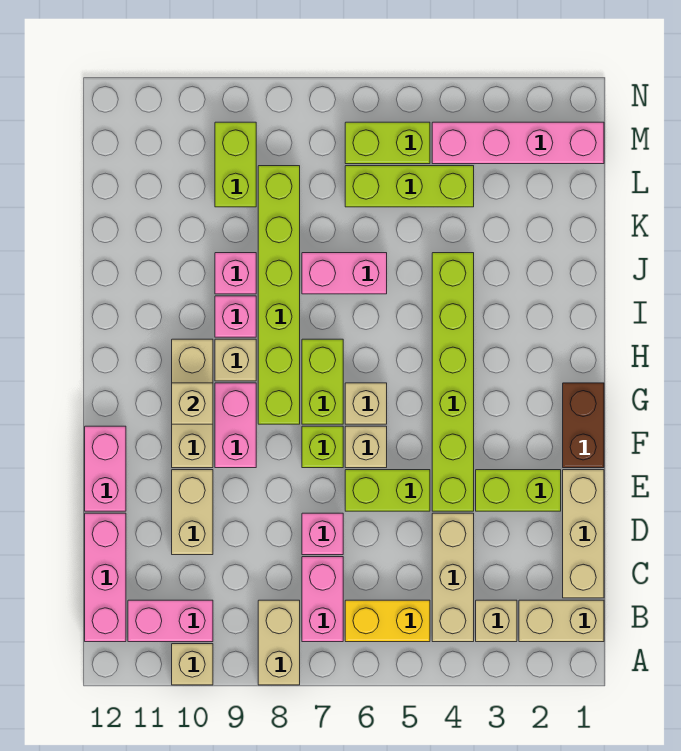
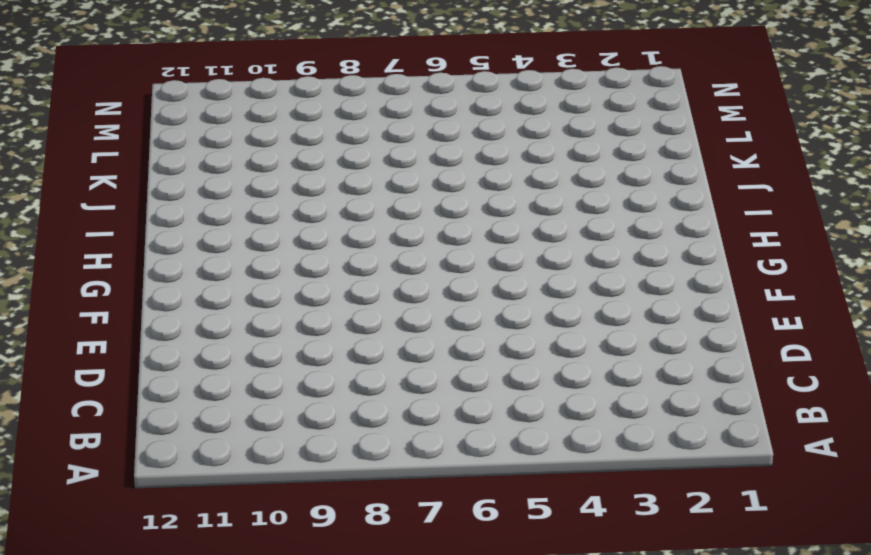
none -> tan brick A8:B8 level 1
none -> tan brick A10 level 1
none -> tan brick B1:B2 level 1
none -> tan brick B3 level 1

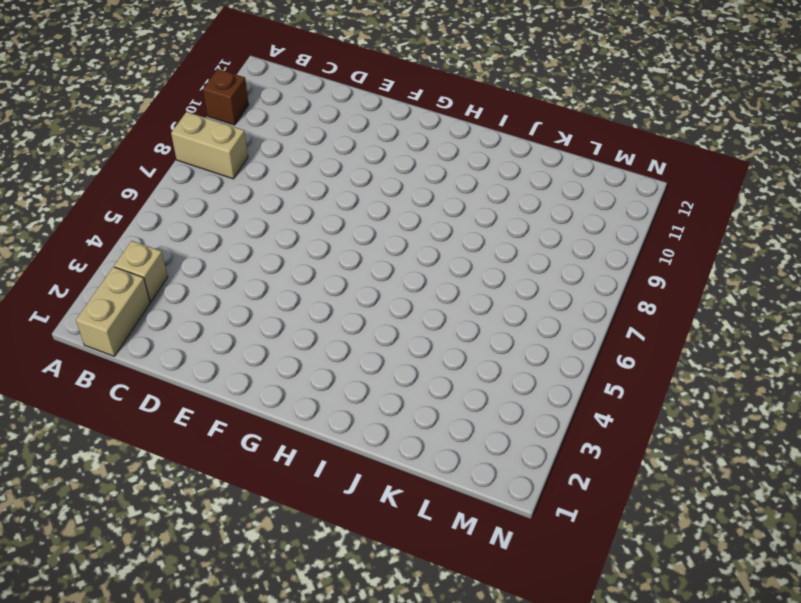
brown brick A10 level 1 -> tan brick A10 level 1
none -> tan brick B4:D4 level 1
none -> yellow brick B5:B6 level 1
none -> pink brick B7:C7 level 1
none -> pink brick B10:B11 level 1

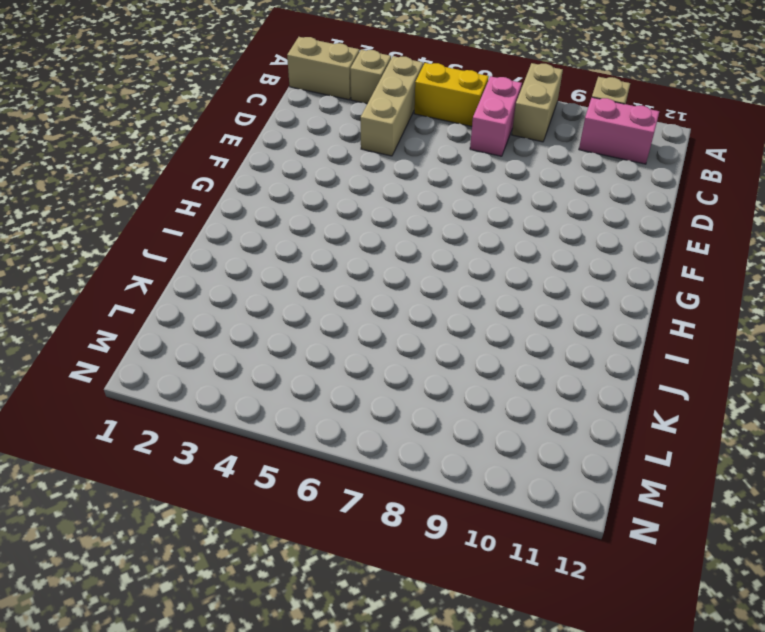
none -> pink brick B12:D12 level 1
none -> tan brick C1:E1 level 1
none -> pink brick D7 level 1
none -> tan brick D10:E10 level 1

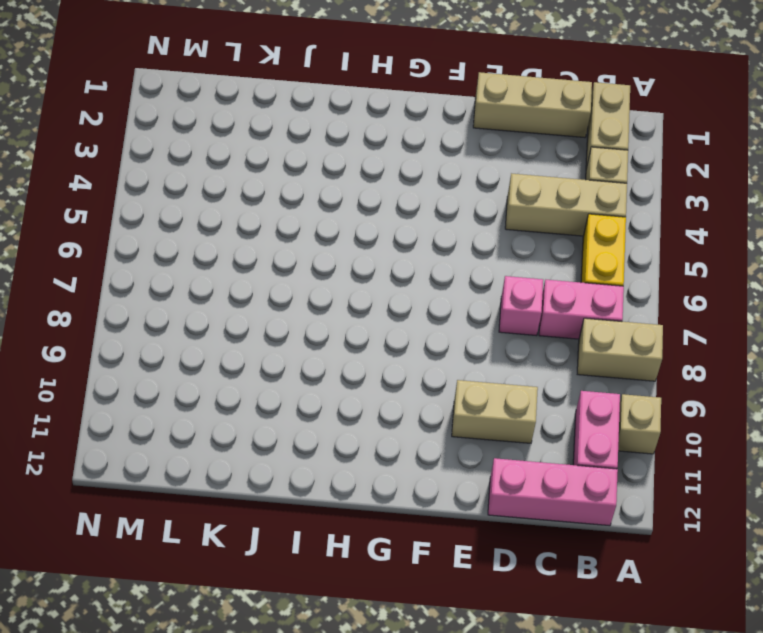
none -> lime brick E2:E3 level 1
none -> lime brick E4:J4 level 1
none -> lime brick E5:E6 level 1
none -> pink brick E12:F12 level 1

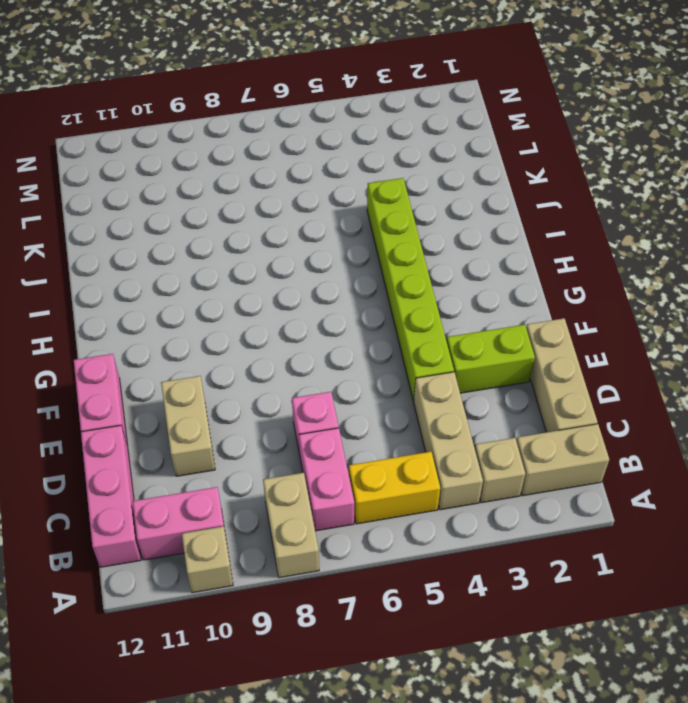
none -> lime brick E5:E6 level 1
none -> brown brick F1:G1 level 1
none -> tan brick F6 level 1
none -> lime brick F7 level 1

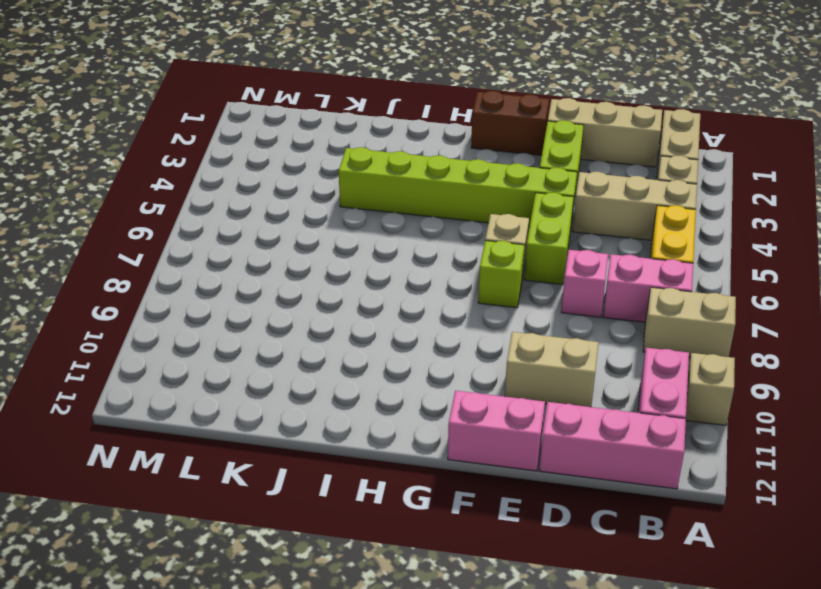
none -> pink brick F9:G9 level 1
none -> tan brick F10:H10 level 1
none -> tan brick G6 level 1
none -> lime brick G7:H7 level 1

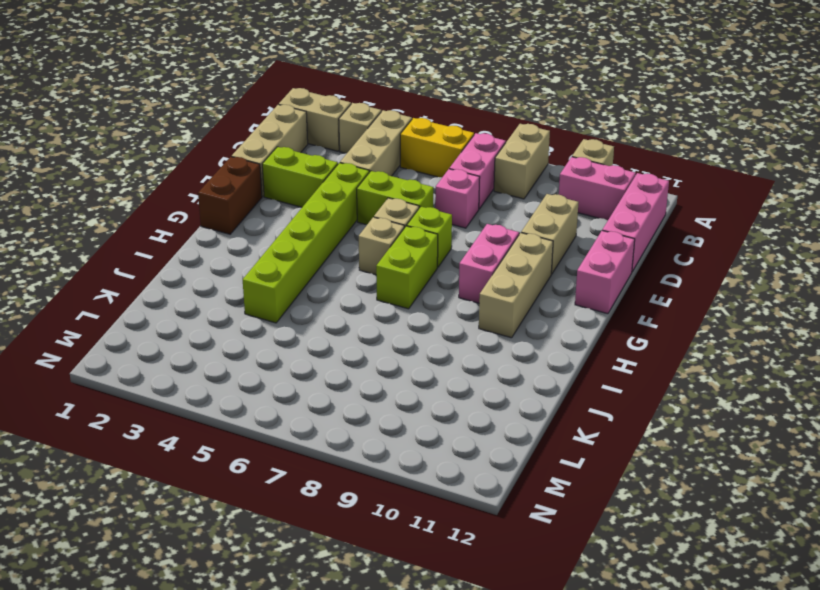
none -> lime brick G8:L8 level 1
none -> tan brick H9 level 1
none -> pink brick I9 level 1
none -> pink brick J6:J7 level 1

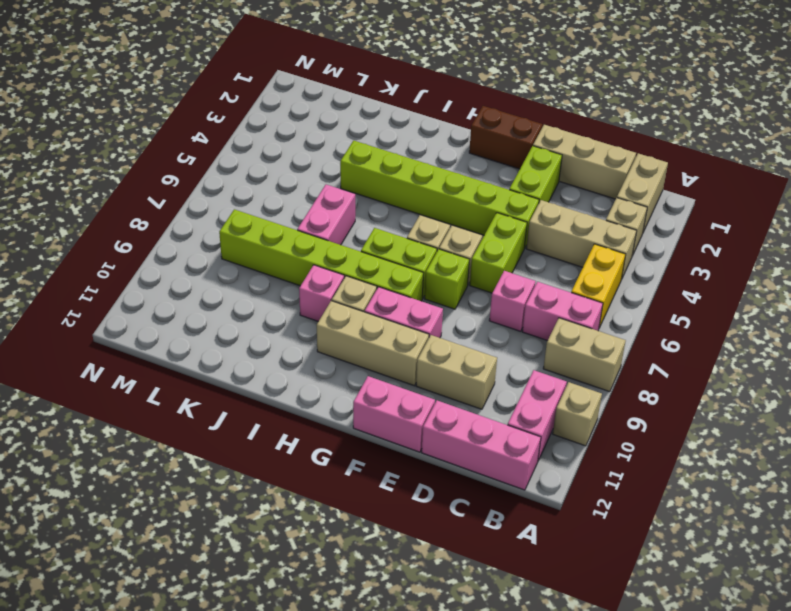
none -> pink brick J9 level 1
none -> lime brick L4:L6 level 1
none -> lime brick L9:M9 level 1
none -> pink brick M1:M4 level 1

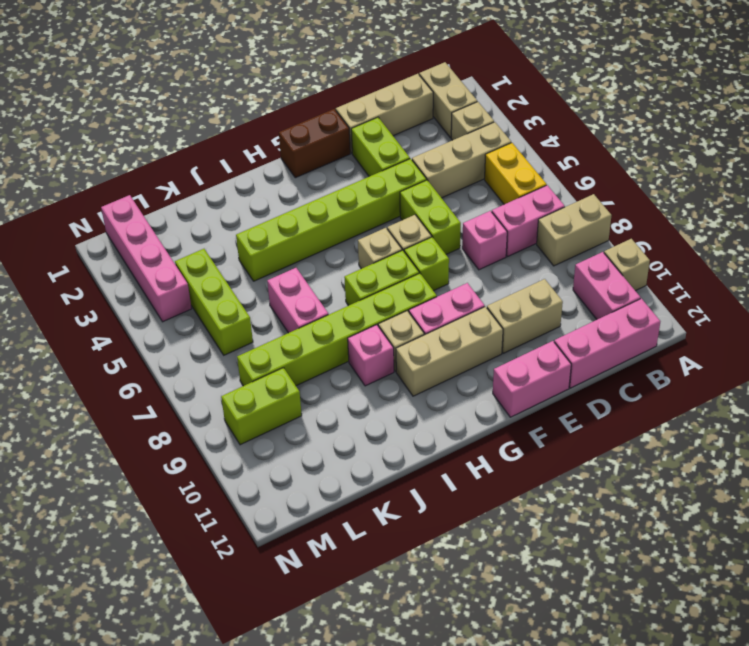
none -> pink brick J9 level 1
none -> lime brick M5:M6 level 1
none -> tan brick G10 level 2

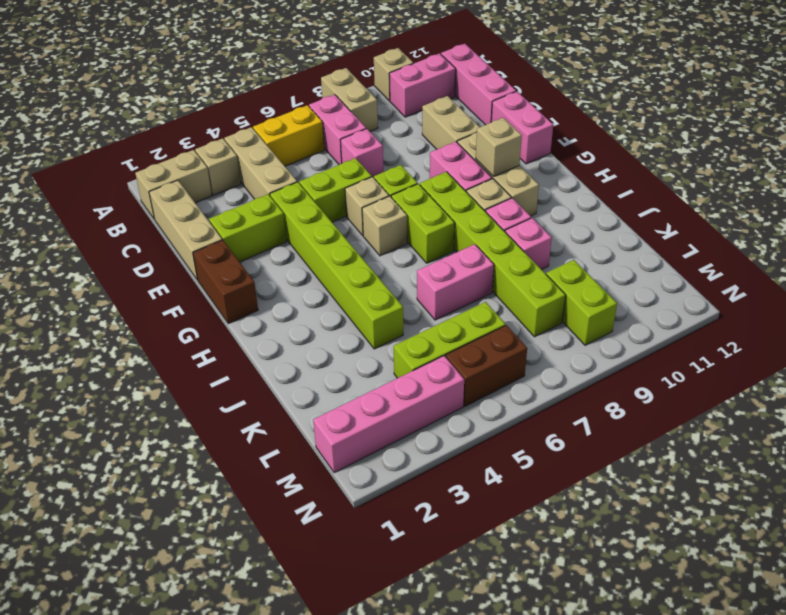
brown brick M5:M6 level 1 -> lime brick M5:M6 level 1

